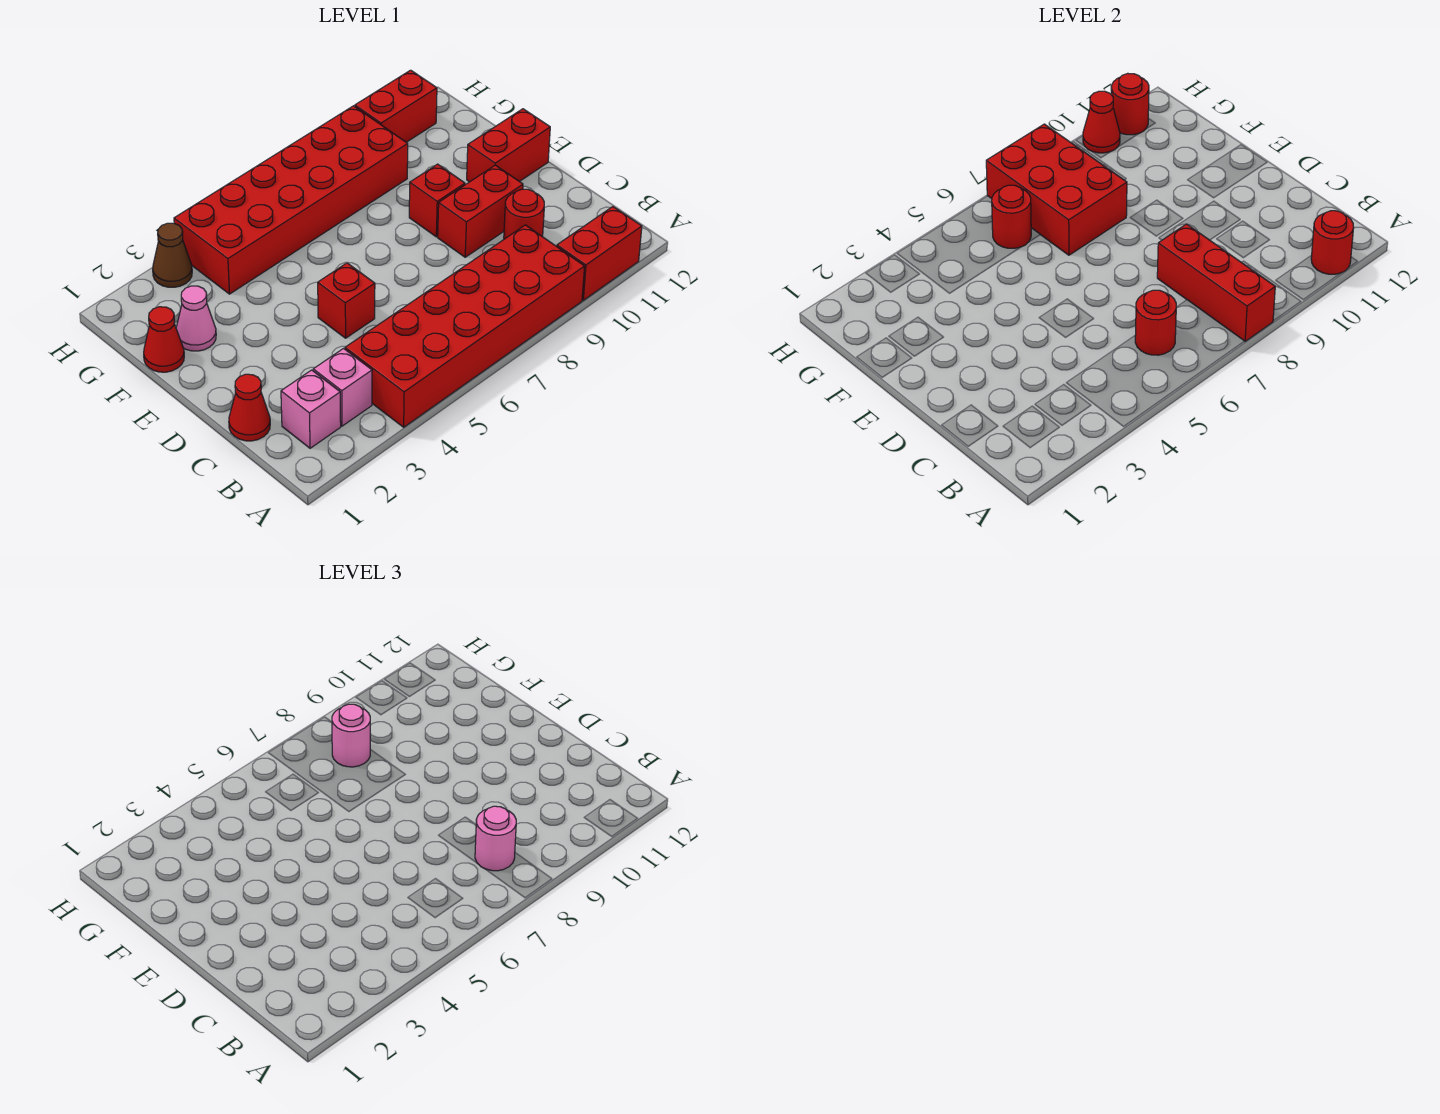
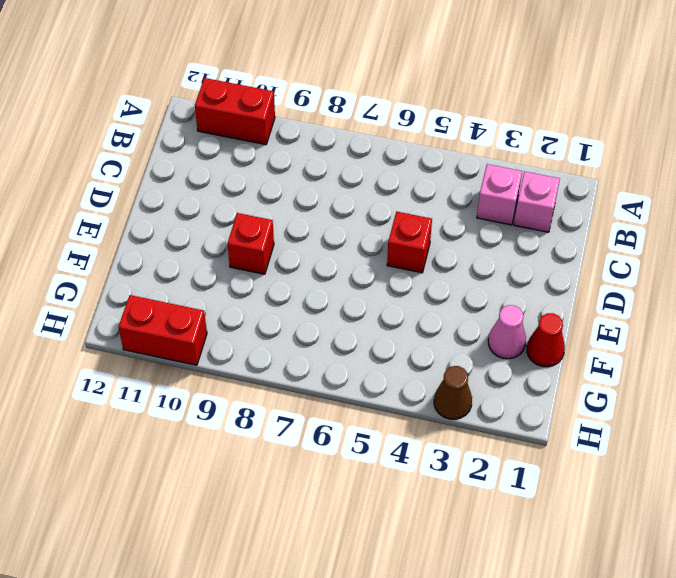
none -> red brick A4:B9 level 1
none -> red cone C1 level 1
none -> red round brick C10 level 1

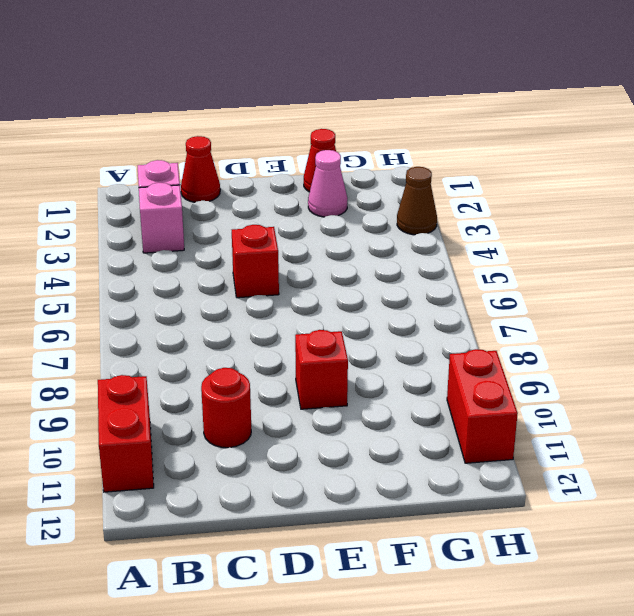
none -> red brick A4:B9 level 1
none -> red brick D9:D10 level 1
none -> red brick E11:E12 level 1

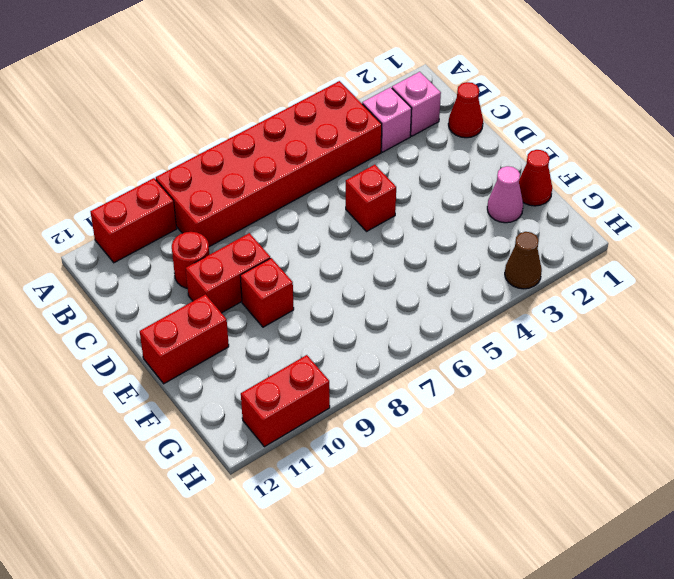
none -> red brick G4:H9 level 1
none -> red brick A8:C8 level 2
none -> red round brick A11 level 2

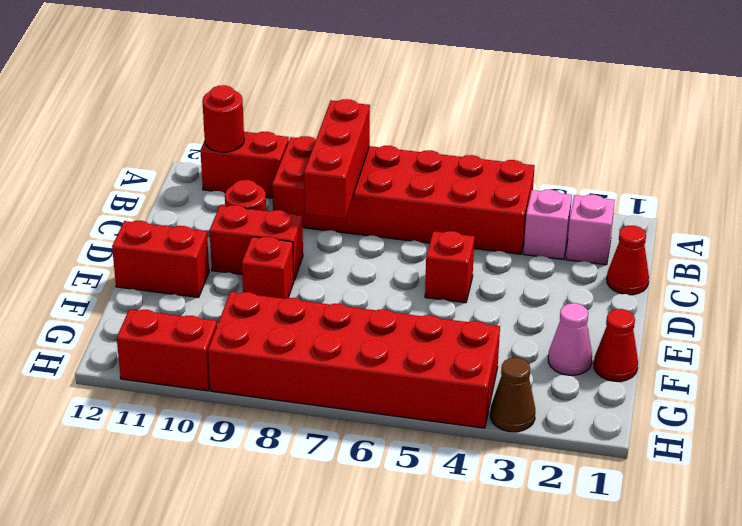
none -> red round brick B6 level 2
none -> red brick F7:H8 level 2
none -> red round brick G6 level 2

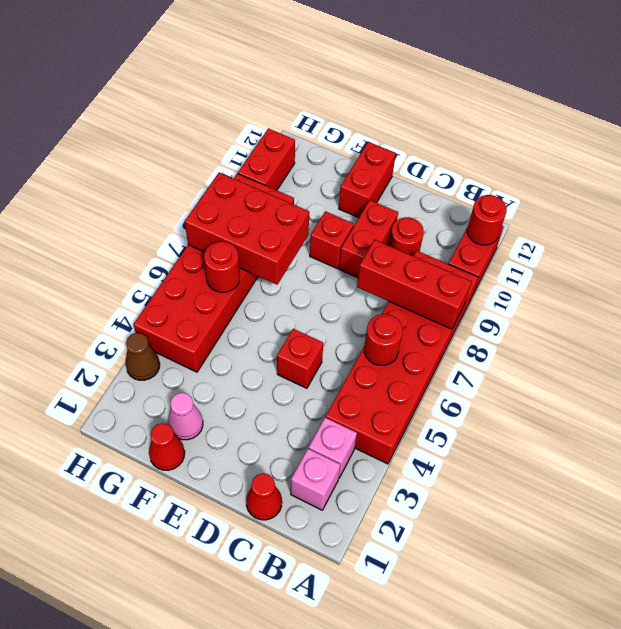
none -> red cone H10 level 2
none -> red round brick H11 level 2
none -> pink round brick B8 level 3

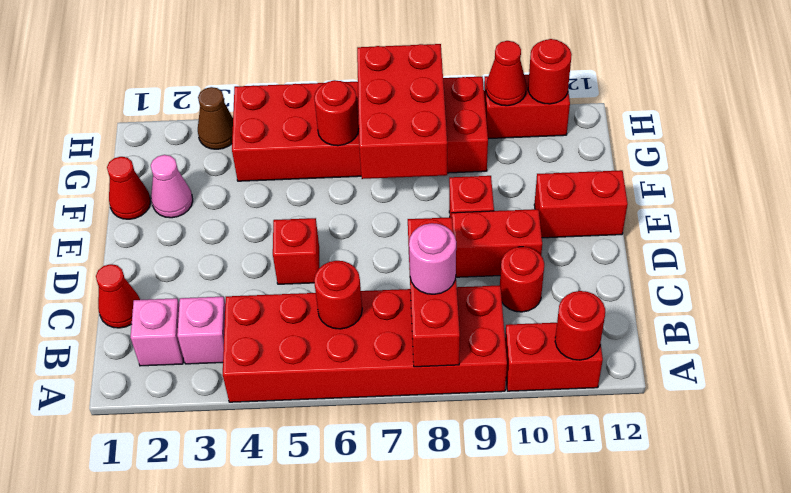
none -> pink round brick G8 level 3

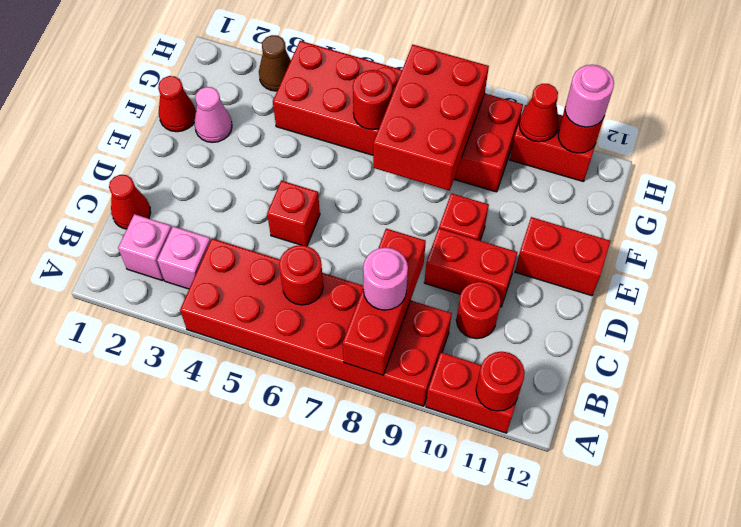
pink round brick H11 level 3 -> pink round brick G8 level 3

